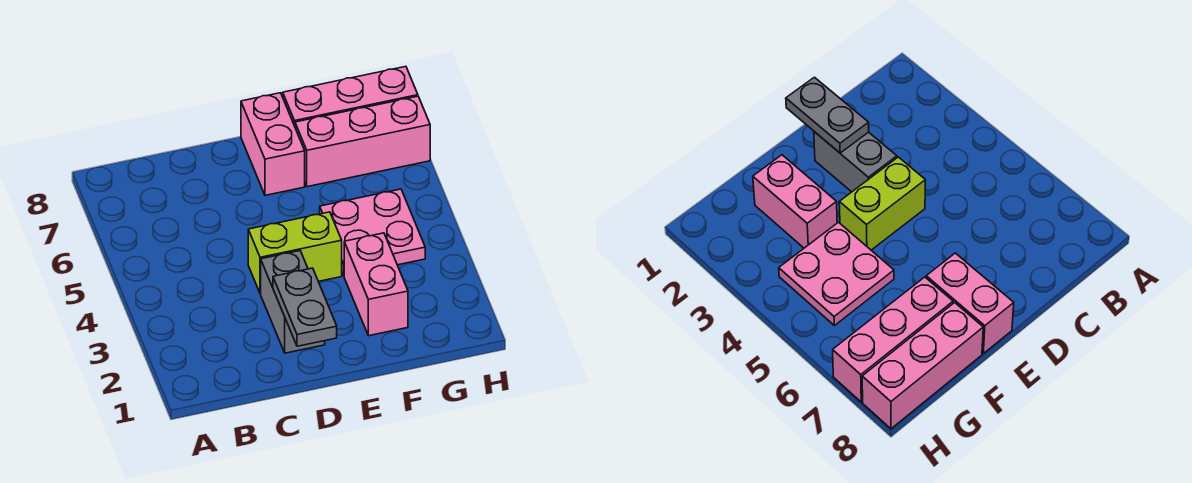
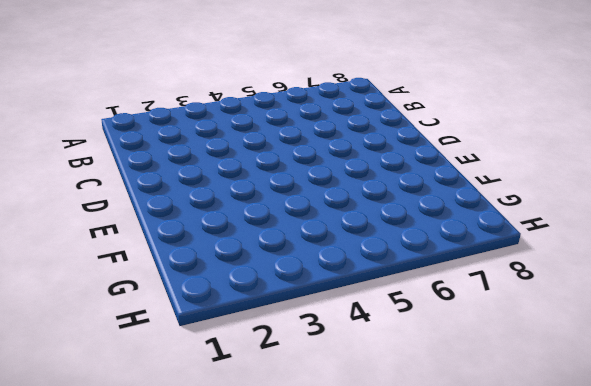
none -> grey brick D2:D3 level 1
none -> lime brick D4:E4 level 1

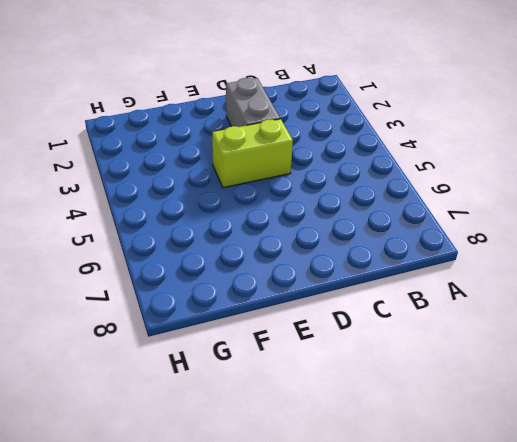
none -> pink brick E7:E8 level 1
none -> pink brick F2:F3 level 1

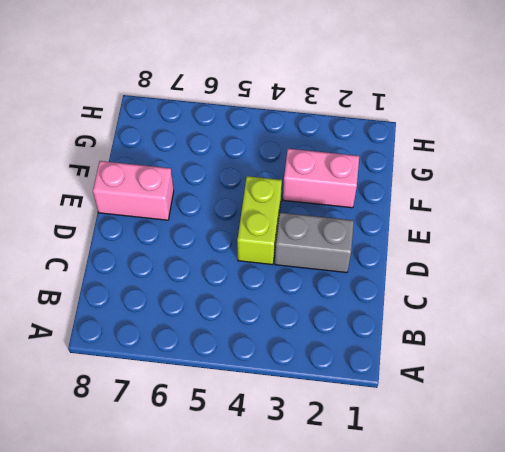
none -> pink plate F4:G5 level 1
none -> pink brick F7:H7 level 1

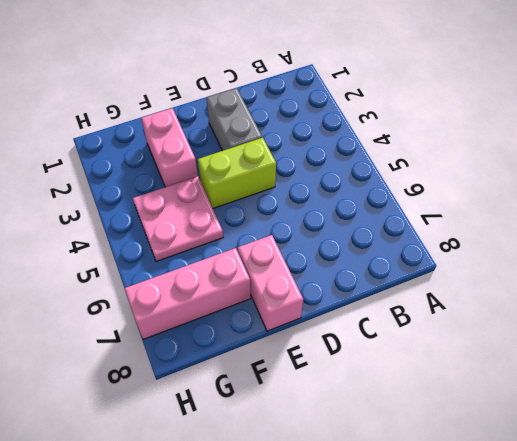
none -> pink brick F8:H8 level 1
none -> grey plate D1:D2 level 2

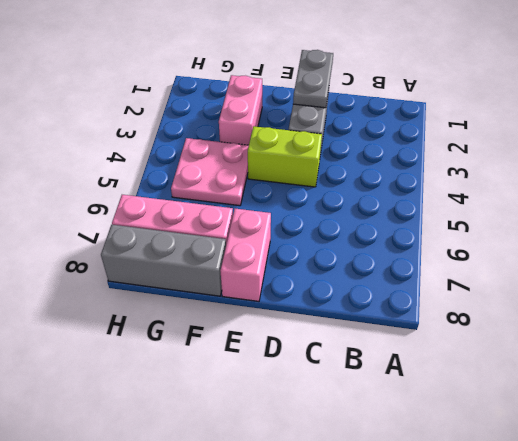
grey brick F8:H8 level 1 -> pink brick F8:H8 level 1

